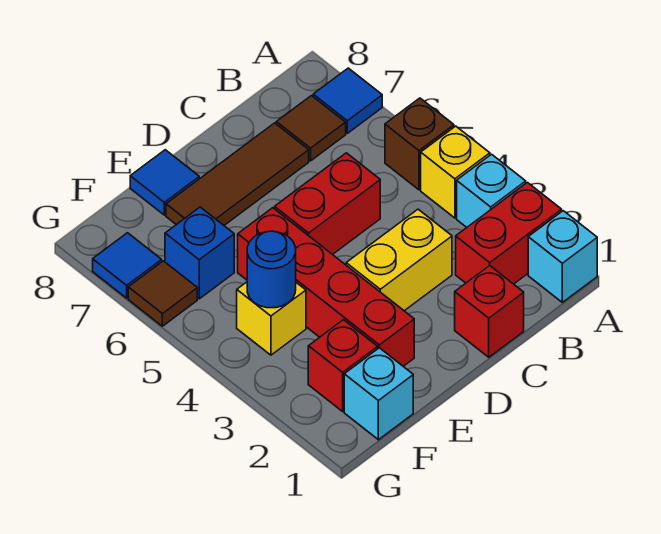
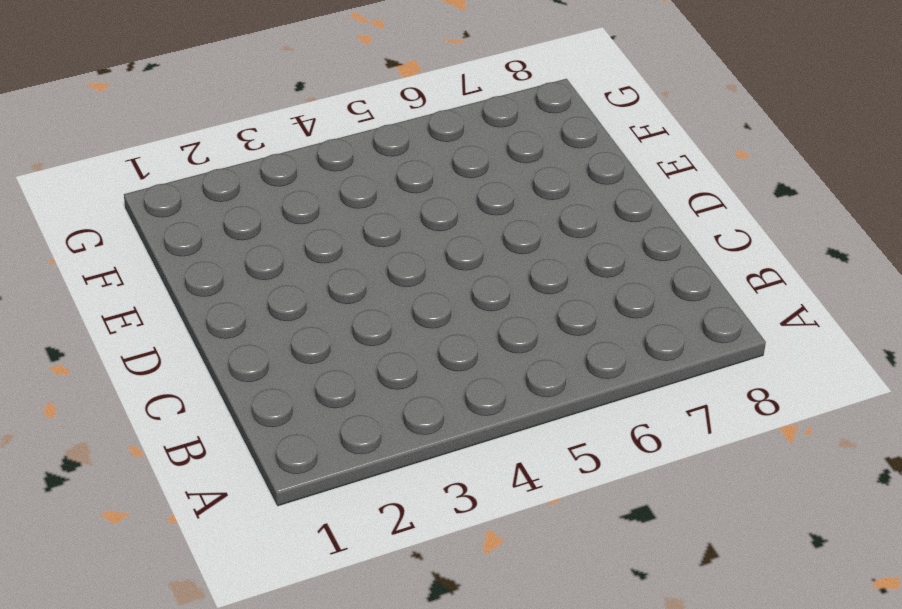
none -> cyan brick A1 level 1
none -> red brick A2:B2 level 1
none -> cyan brick A3 level 1

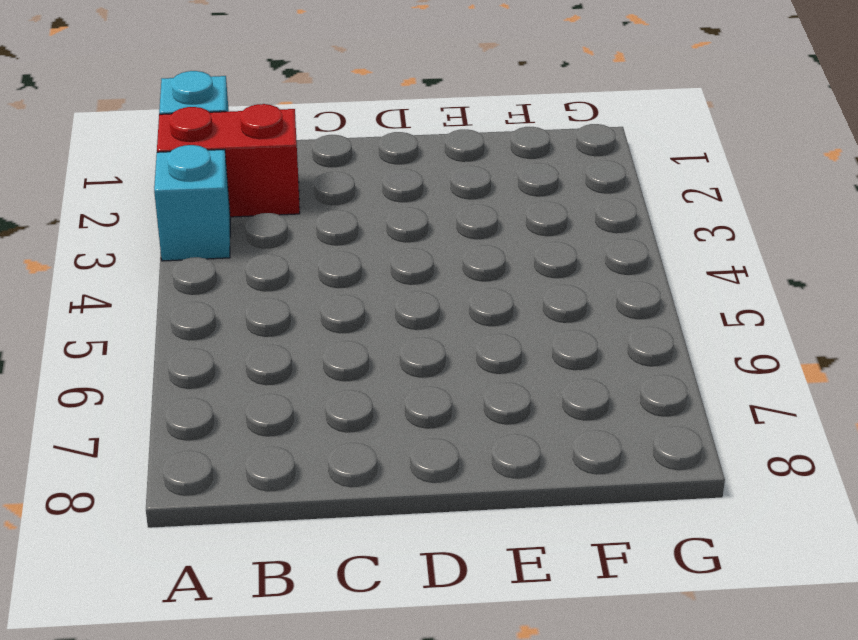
none -> yellow brick A4 level 1
none -> brown brick A5 level 1
none -> blue tile A7 level 1

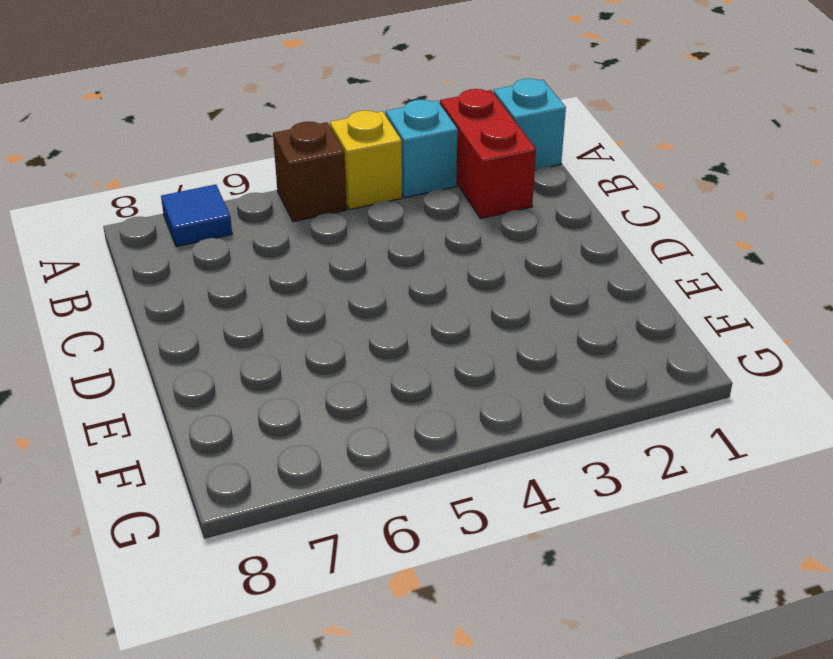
none -> brown tile B7 level 1
none -> red brick C1 level 1
none -> yellow brick C3:D3 level 1

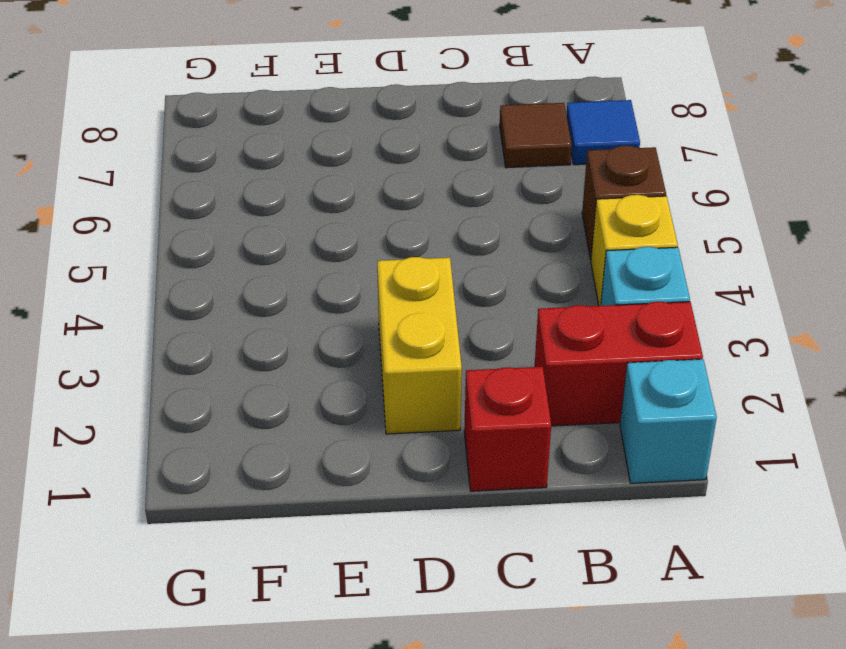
yellow brick D2:D3 level 1 -> yellow brick C3:D3 level 1
none -> red brick C5:D5 level 1
none -> brown tile C7:E7 level 1
none -> red brick E2:E5 level 1

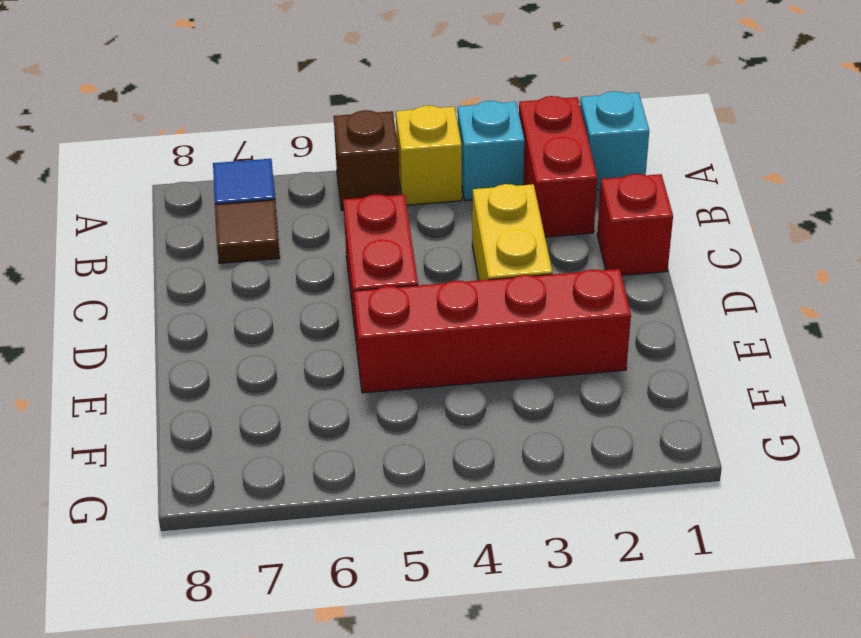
none -> brown tile C7:E7 level 1
none -> blue tile E8 level 1
none -> cyan brick F1 level 1

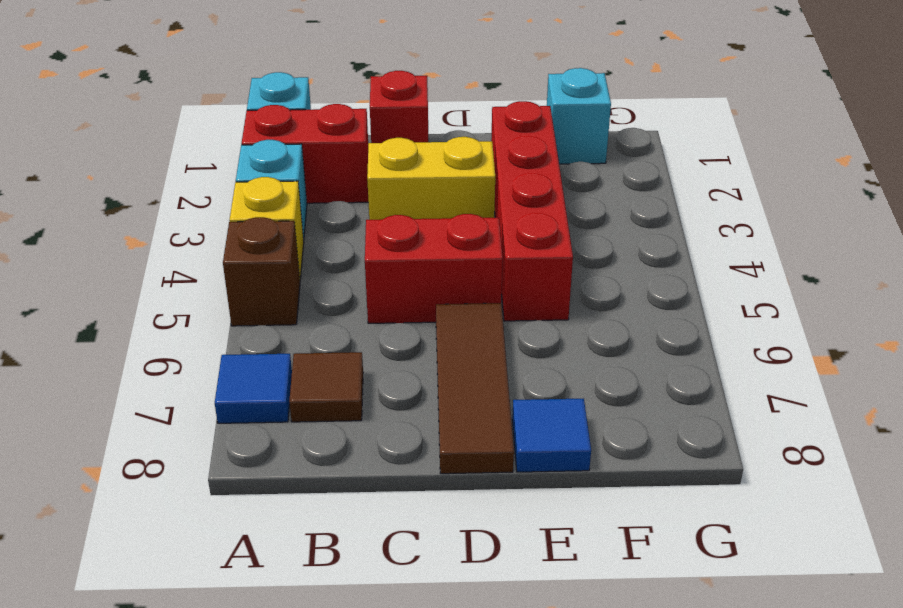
brown tile D6:D8 level 1 -> brown tile C7:E7 level 1
none -> red brick F2 level 1
none -> yellow brick F4 level 1
none -> blue brick F6 level 1

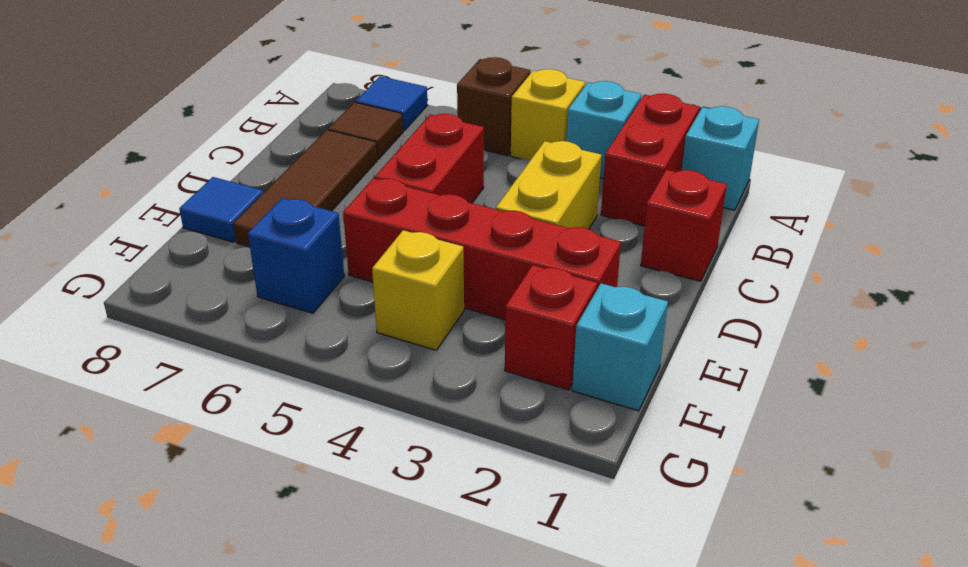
none -> brown tile G6 level 1
none -> blue tile G7 level 1
none -> blue round brick F4 level 2

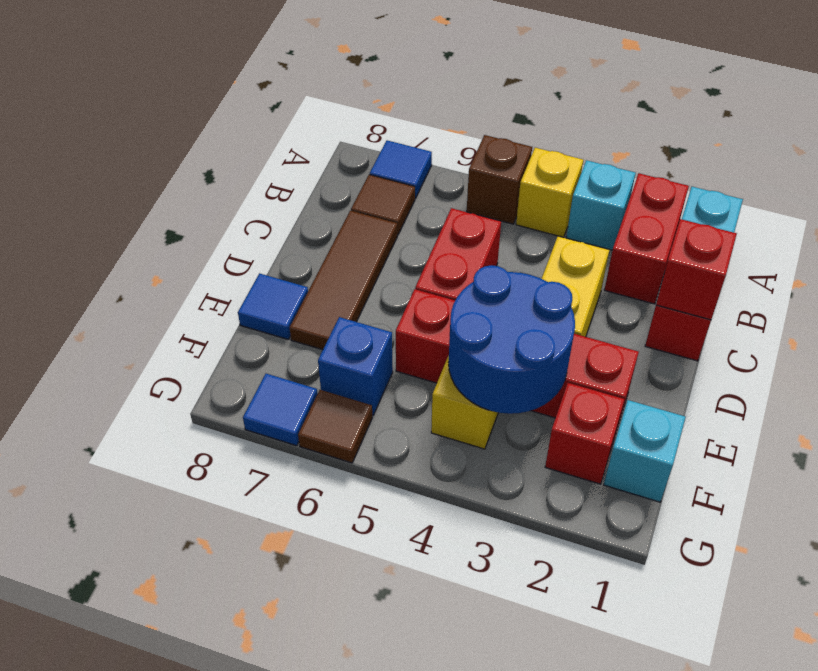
red brick C1 level 2 -> none
blue round brick E3:F4 level 2 -> blue round brick F4 level 2

